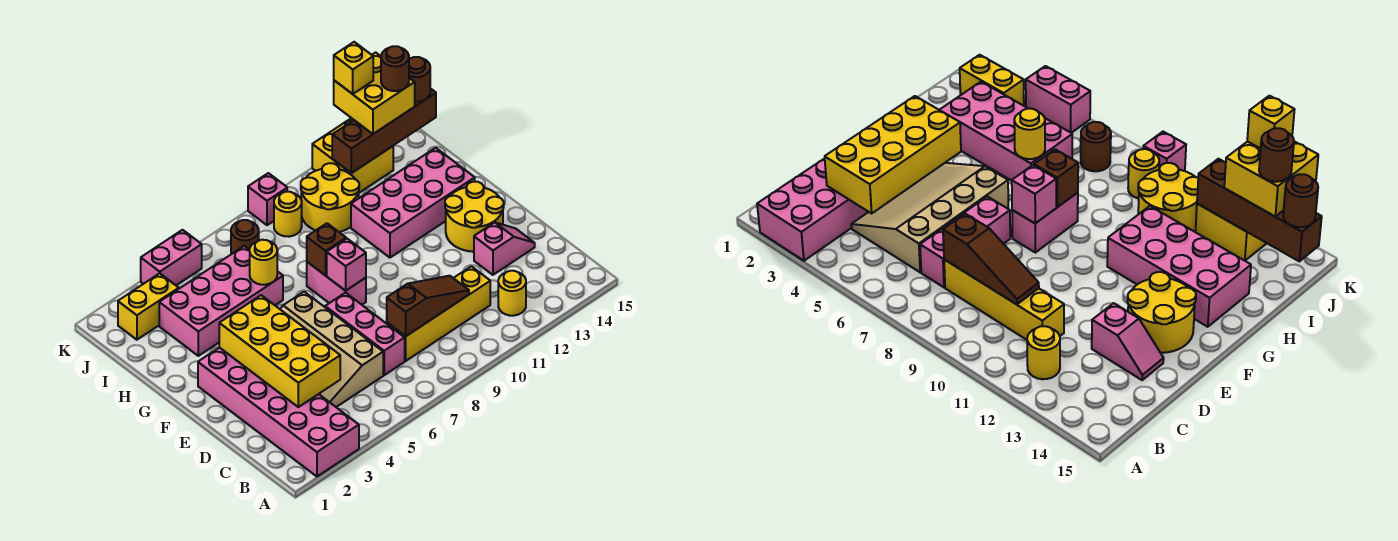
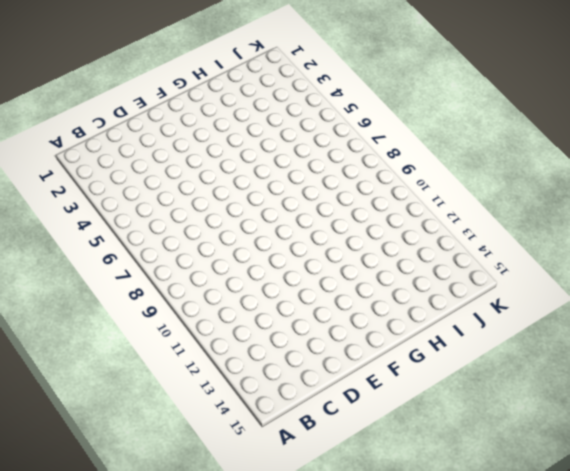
none -> pink brick A2:F3 level 1
none -> yellow round brick B12 level 1
none -> tan slope C4:F6 level 1 top 6

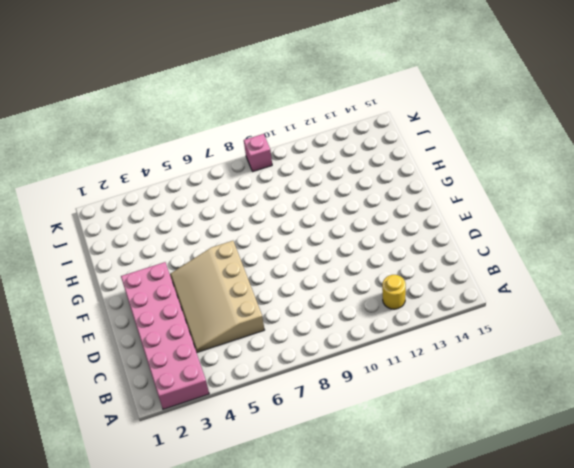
none -> pink brick C7:E7 level 1
none -> yellow brick C8:C11 level 1
none -> pink slope D13:D14 level 1 top 13

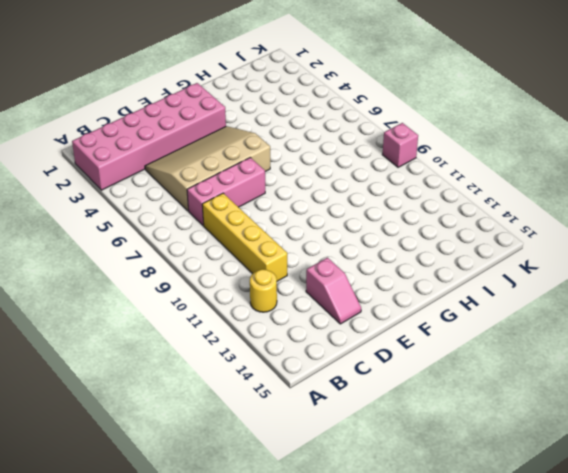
none -> yellow round brick E13:F14 level 1
none -> pink brick F8:G8 level 1
none -> pink brick G11:H14 level 1

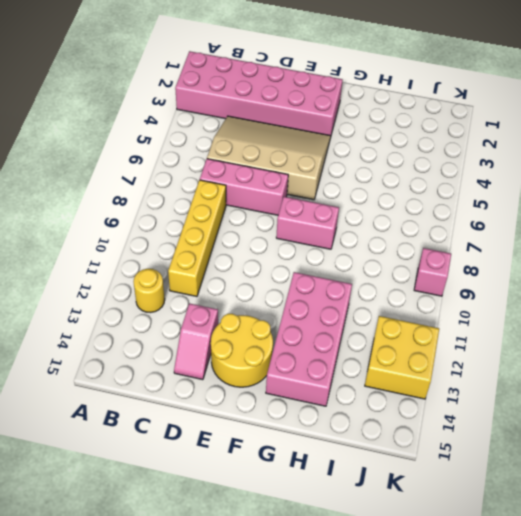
none -> pink brick H3:I6 level 1
none -> yellow round brick I10:J11 level 1
none -> yellow brick J2:J3 level 1

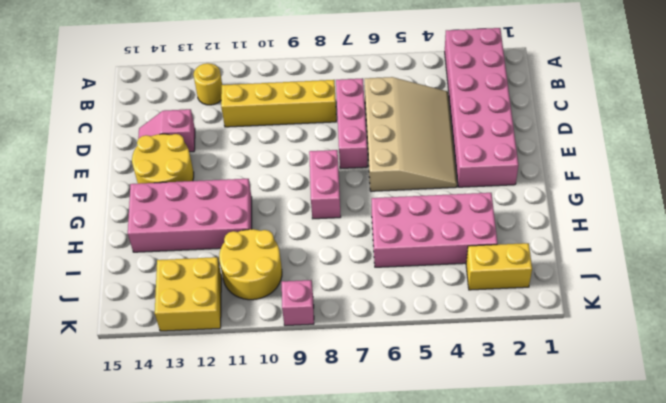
none -> brown round brick J7 level 1
none -> yellow round brick J9 level 1
none -> pink brick K4:K5 level 1

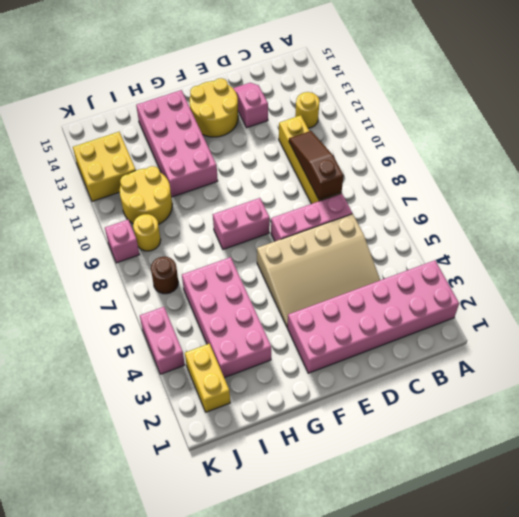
none -> yellow brick C3:F4 level 2
none -> pink brick F8 level 2
none -> brown brick G8 level 2

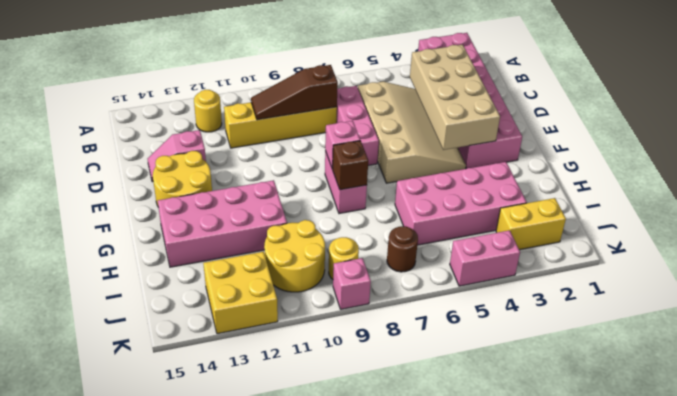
tan brick C3:F4 level 2 -> yellow brick C3:F4 level 2
none -> yellow round brick H6 level 2
none -> brown brick J12:J15 level 2
none -> yellow brick J13:K14 level 3

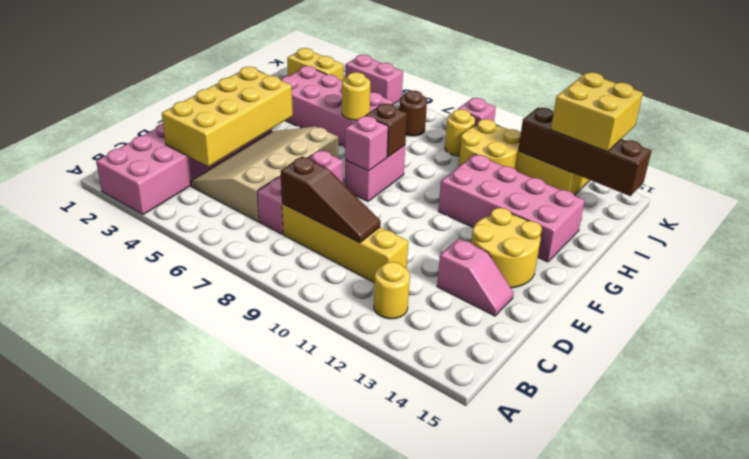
none -> brown round brick J15 level 3
none -> brown round brick J14 level 4
none -> yellow brick K13 level 4

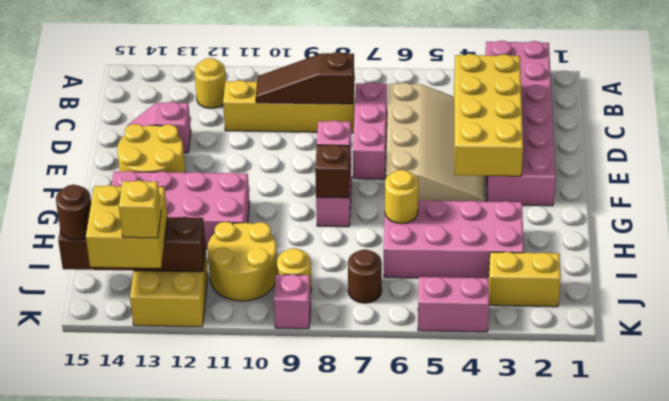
none -> brown round brick J14 level 4

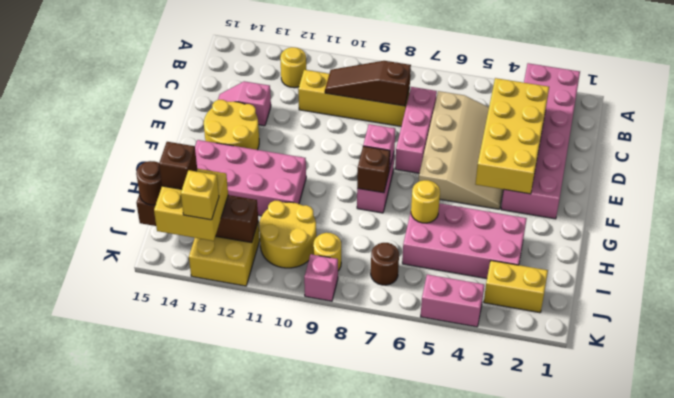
brown brick J14 level 4 -> brown round brick J14 level 4

